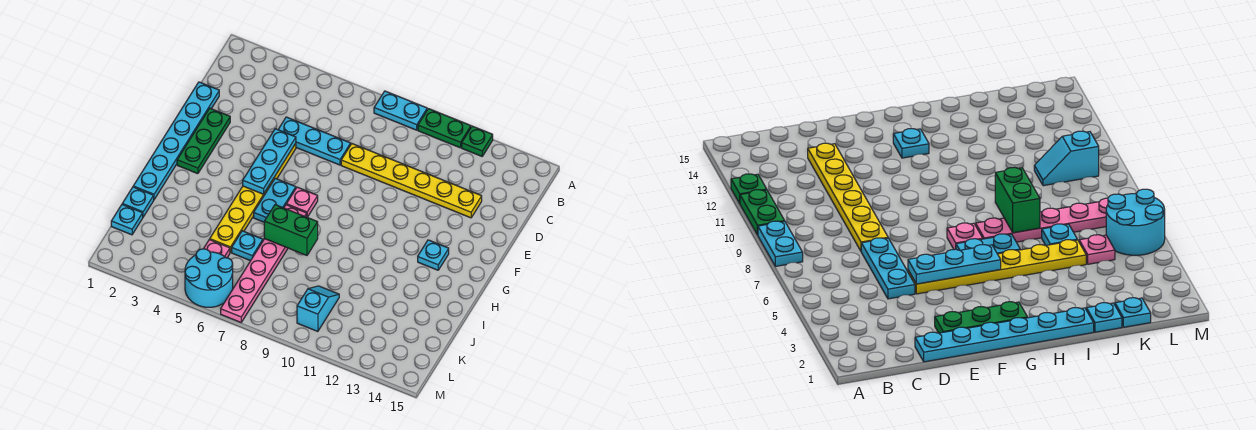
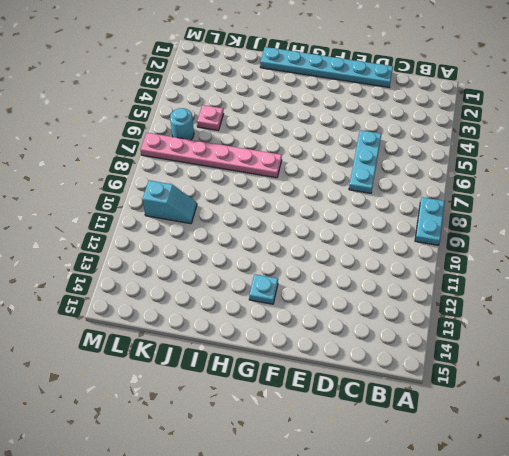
cyan round brick L6 level 1 -> cyan round brick L5:M6 level 1
none -> green plate A10:A11 level 1
none -> green plate A12 level 1
none -> yellow plate D8:D13 level 1

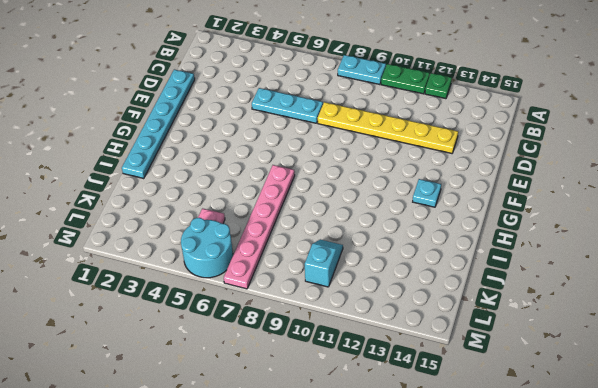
none -> green plate E2:G2 level 1
none -> yellow plate E5:J5 level 1
none -> cyan plate G6:H6 level 1

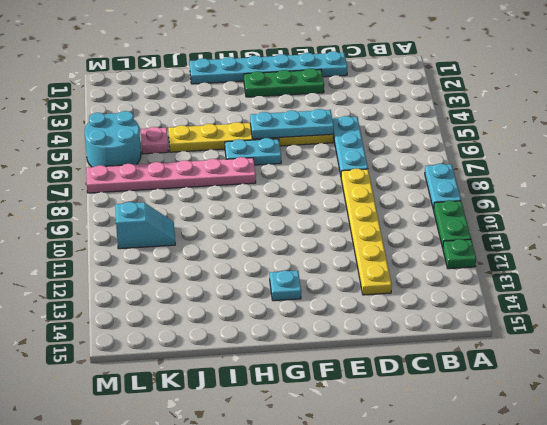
none -> pink plate G7 level 1
none -> cyan plate J1 level 1
none -> cyan plate J6 level 1

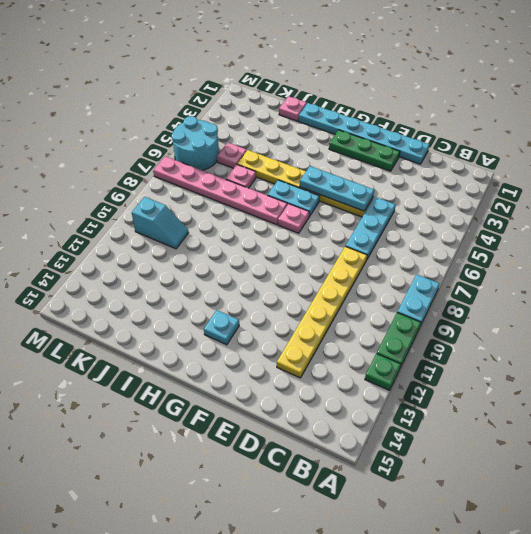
pink plate J1 level 1 -> cyan plate J1 level 1
pink plate J6 level 1 -> cyan plate J6 level 1
none -> cyan plate K1 level 1
none -> green brick I7:I8 level 2

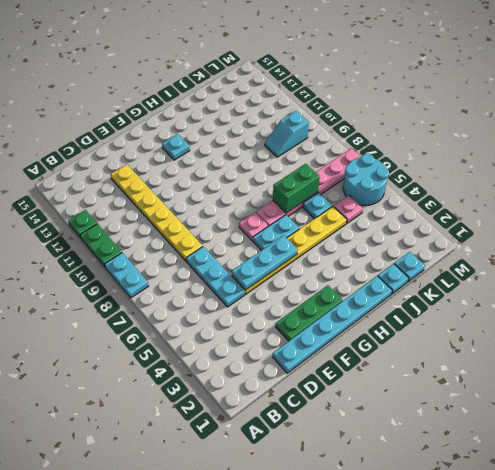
green brick I7:J7 level 2 -> green brick I7:I8 level 2

